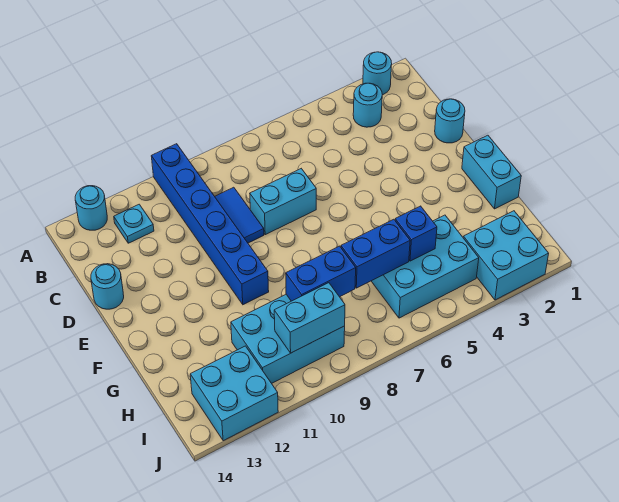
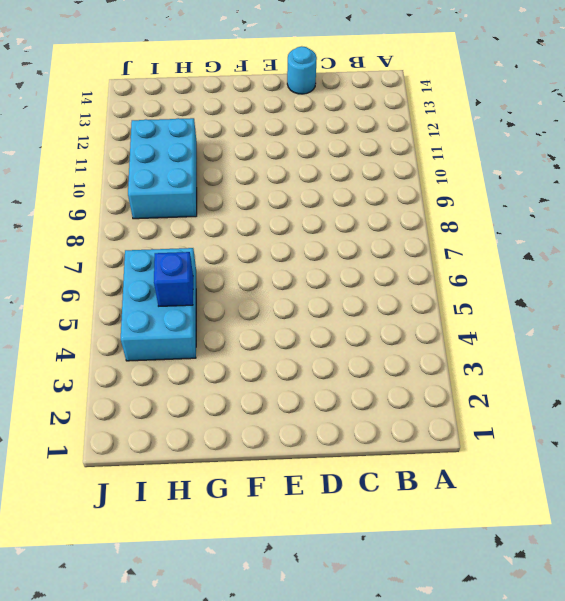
none -> cyan round brick A2 level 1
none -> blue brick A10:F10 level 1
none -> cyan round brick A13 level 1

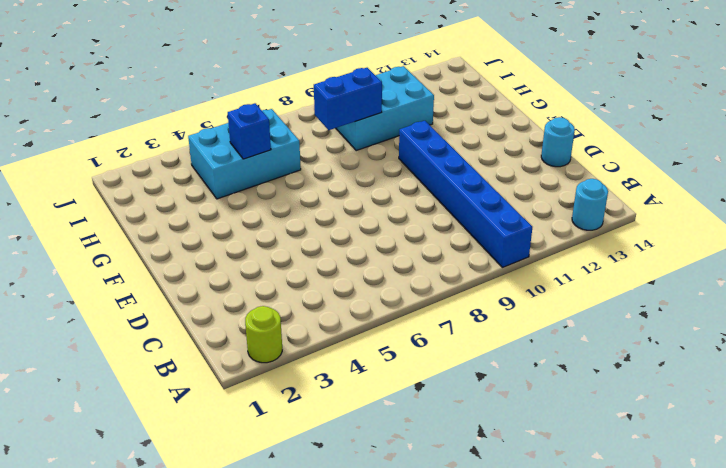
lime round brick A2 level 1 -> cyan round brick A2 level 1
none -> cyan round brick B3 level 1
none -> cyan plate B12 level 1
none -> blue tile C9:D9 level 1

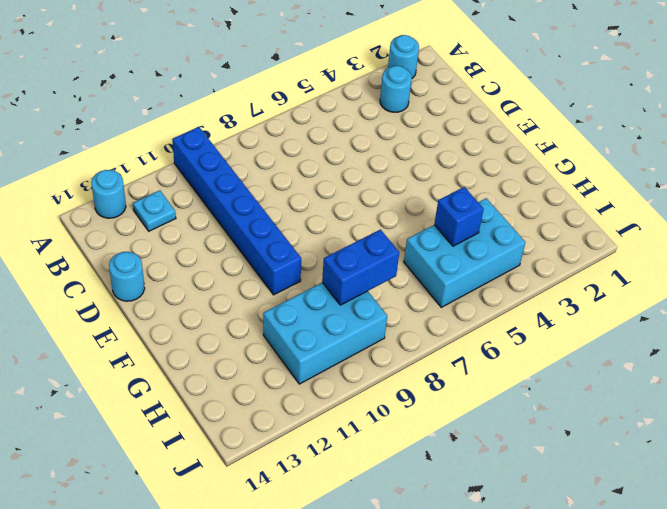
none -> blue tile C9:D9 level 1
none -> cyan round brick D1 level 1
none -> cyan brick D7:D8 level 1

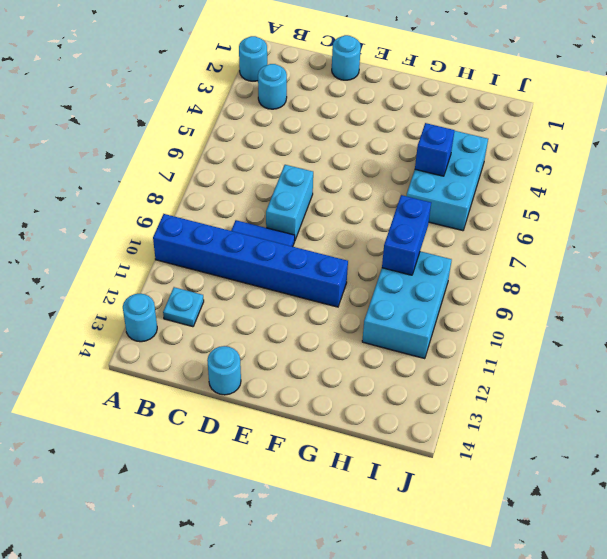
none -> cyan brick F1:G1 level 1
none -> cyan brick I2:J3 level 1
none -> cyan brick I12:J13 level 1

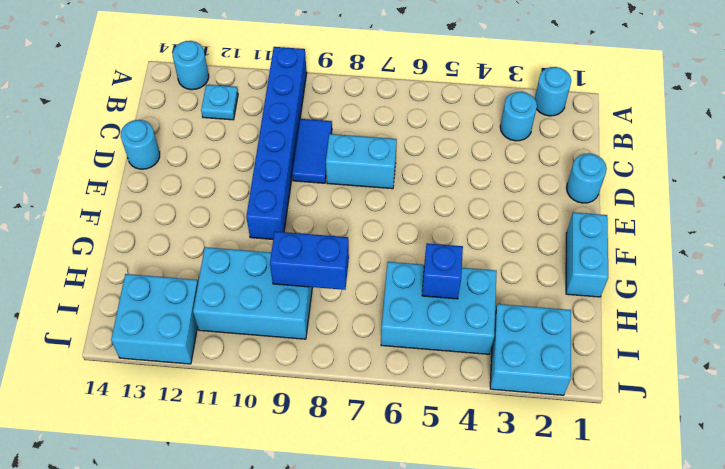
none -> blue brick H6:H7 level 2
none -> cyan brick I9:I10 level 2

